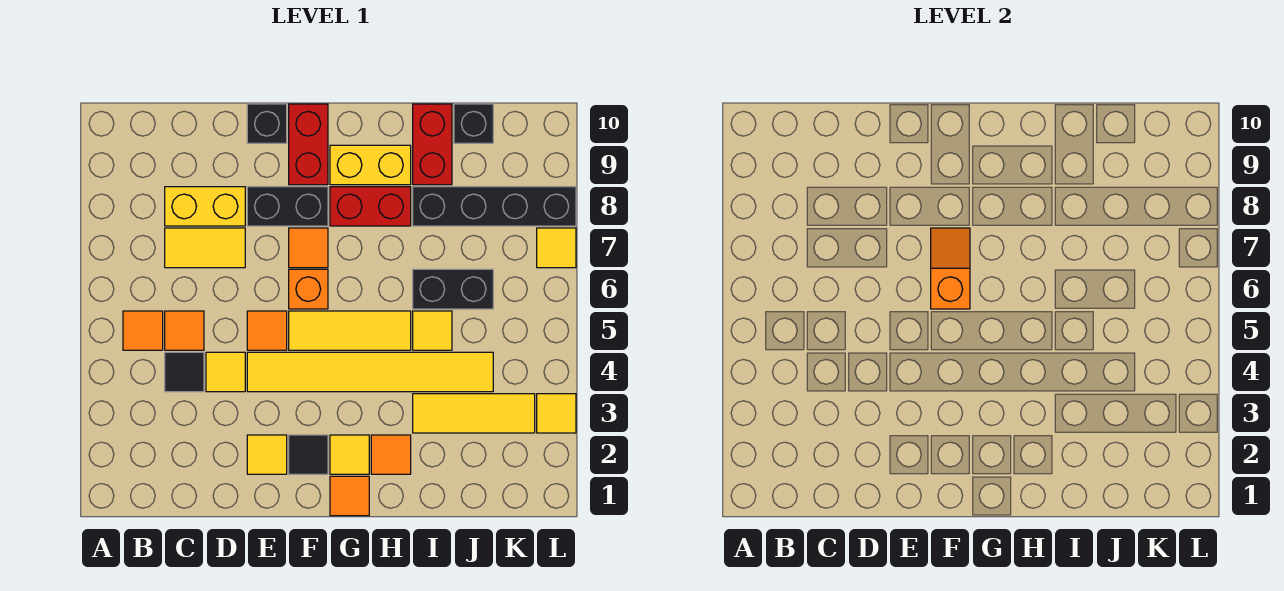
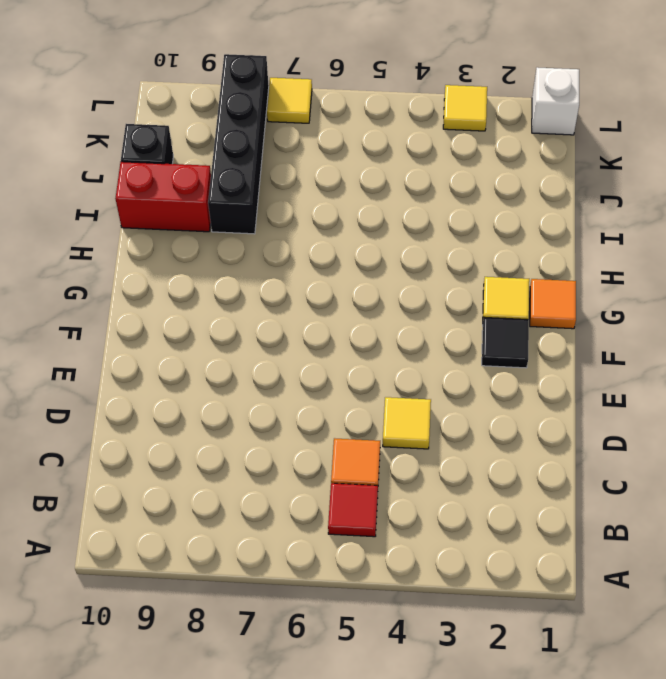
red tile B5 level 1 -> orange tile B5 level 1
white brick L1 level 1 -> none
none -> black tile C4 level 1
none -> yellow tile C7:D7 level 1
none -> yellow brick C8:D8 level 1
none -> yellow tile E2 level 1

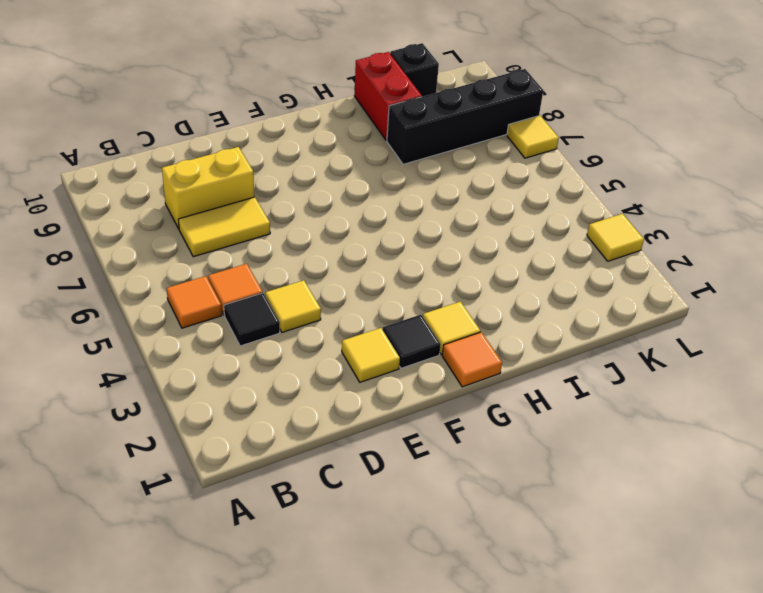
none -> yellow tile E4:J4 level 1
none -> orange tile E5 level 1
none -> black brick E8:F8 level 1
none -> black brick E10 level 1

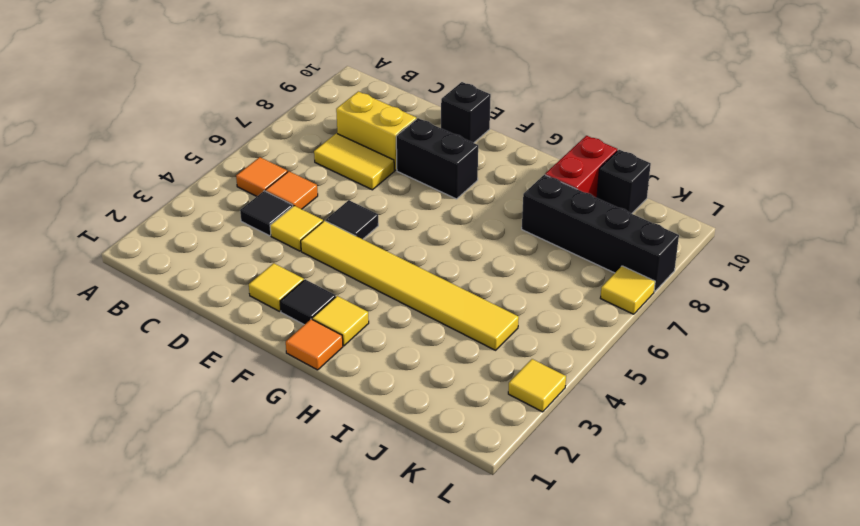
black tile E5 level 1 -> orange tile E5 level 1
none -> yellow tile F5:H5 level 1
none -> orange brick F6 level 1
none -> orange tile F7 level 1
none -> red brick F9:F10 level 1

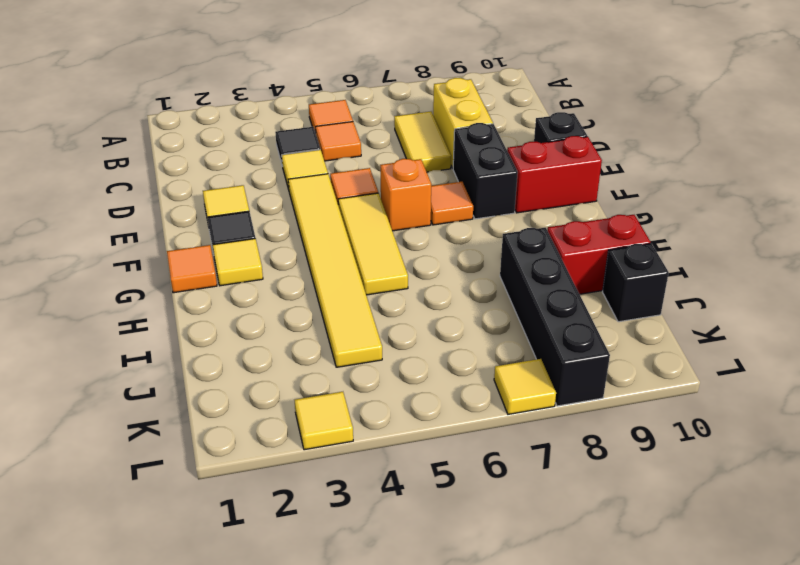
none -> red brick G8:H8 level 1
none -> yellow brick G9:H9 level 1
none -> orange tile H2 level 1
none -> yellow tile I3:K3 level 1

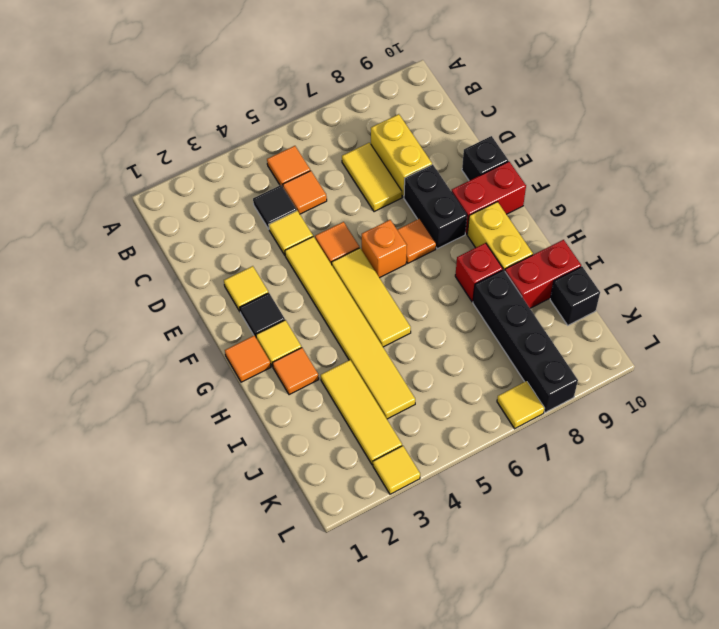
red brick H8 level 1 -> red brick G8:H8 level 1
none -> yellow tile I5 level 1
none -> black brick I6:J6 level 1
none -> orange slope F6:F7 level 2 top 6

